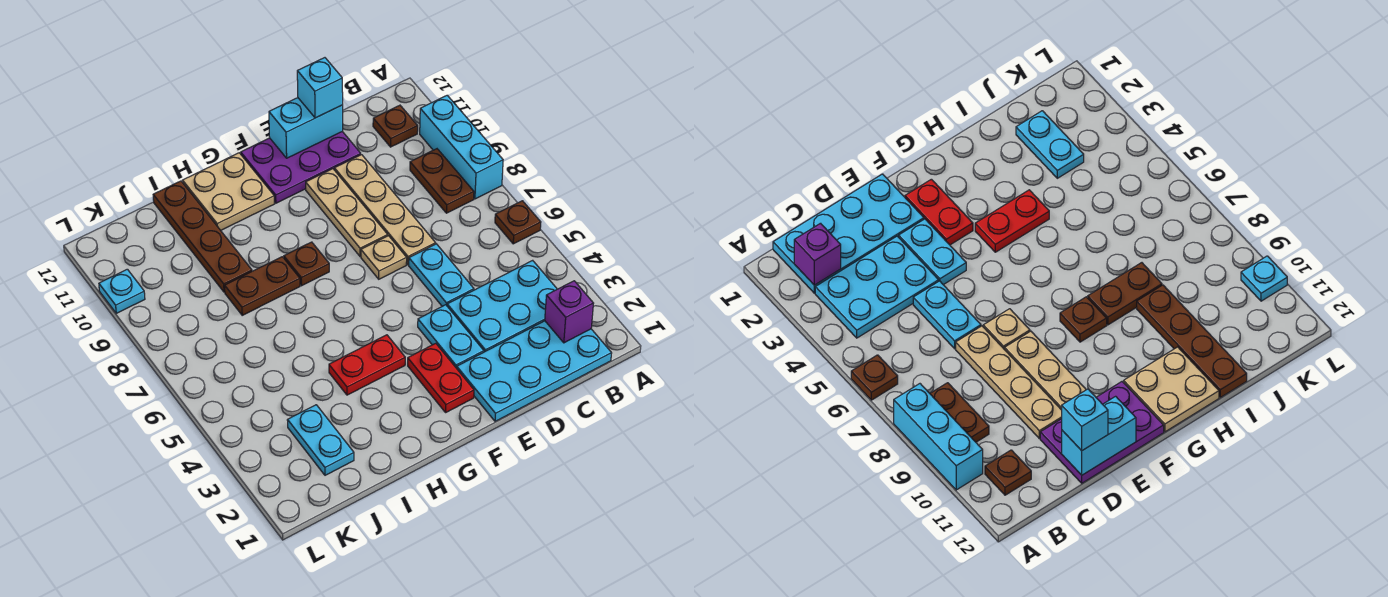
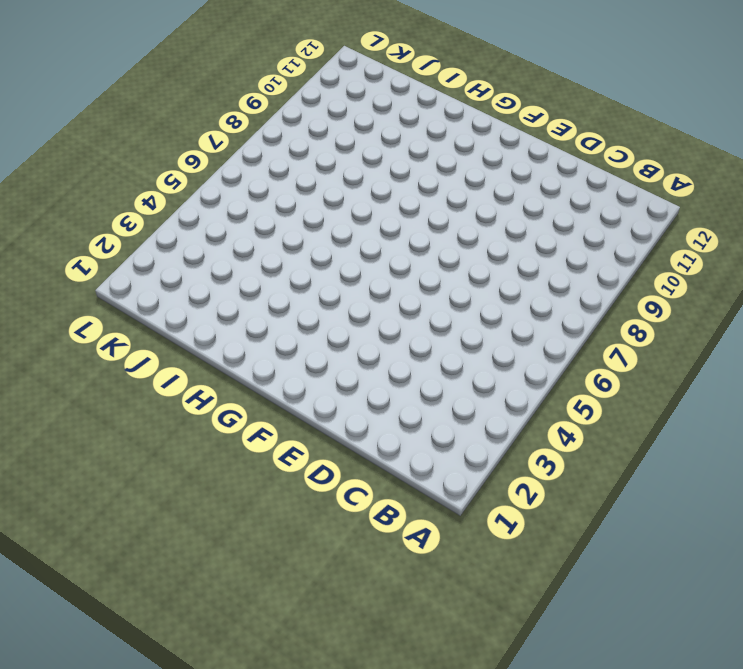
none -> brown plate A6 level 1
none -> cyan brick A8:A10 level 1
none -> cyan plate B1:E2 level 1

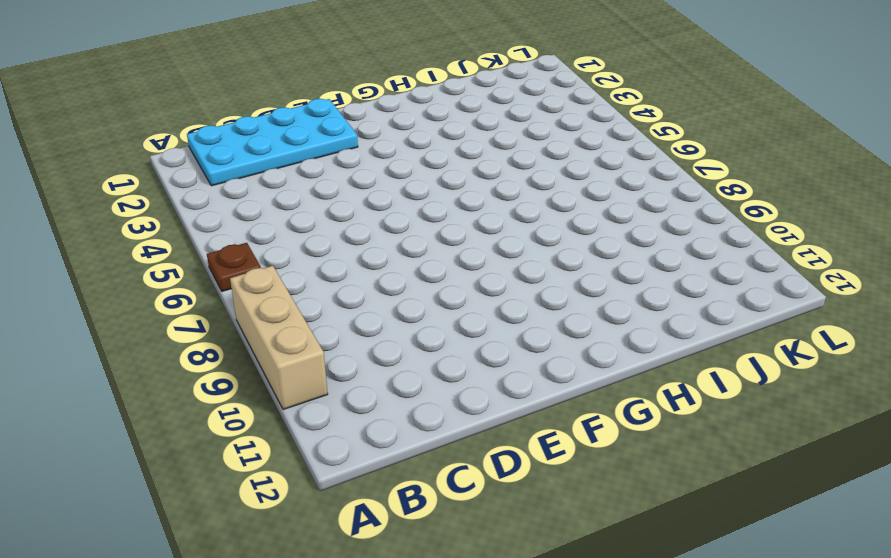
tan brick A8:A10 level 1 -> cyan brick A8:A10 level 1
none -> cyan plate B3:D4 level 1
none -> brown plate B8:B9 level 1
none -> brown plate B11 level 1

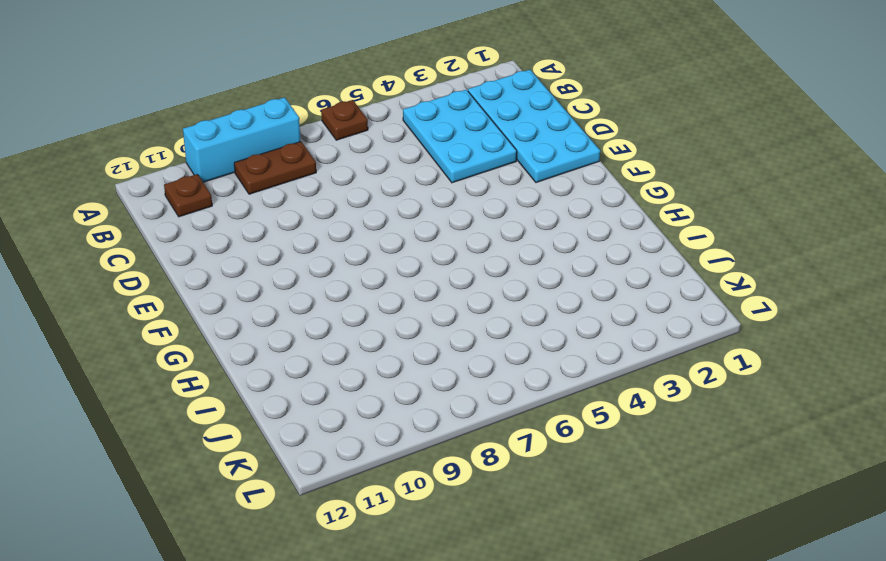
none -> cyan plate D5:D6 level 1
none -> tan plate D7:D10 level 1
none -> purple plate D11:F12 level 1

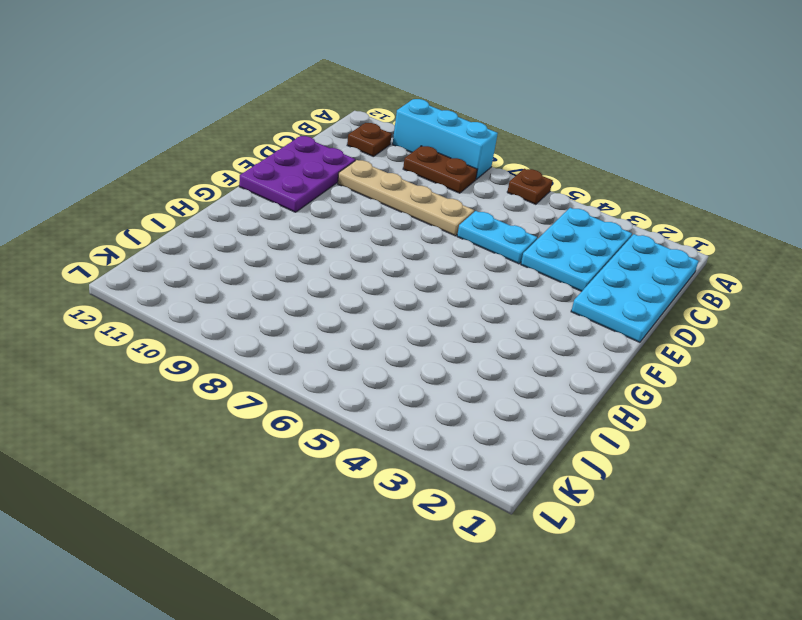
none -> cyan plate E3:E4 level 1
none -> tan plate E7 level 1
none -> tan plate E8:E10 level 1

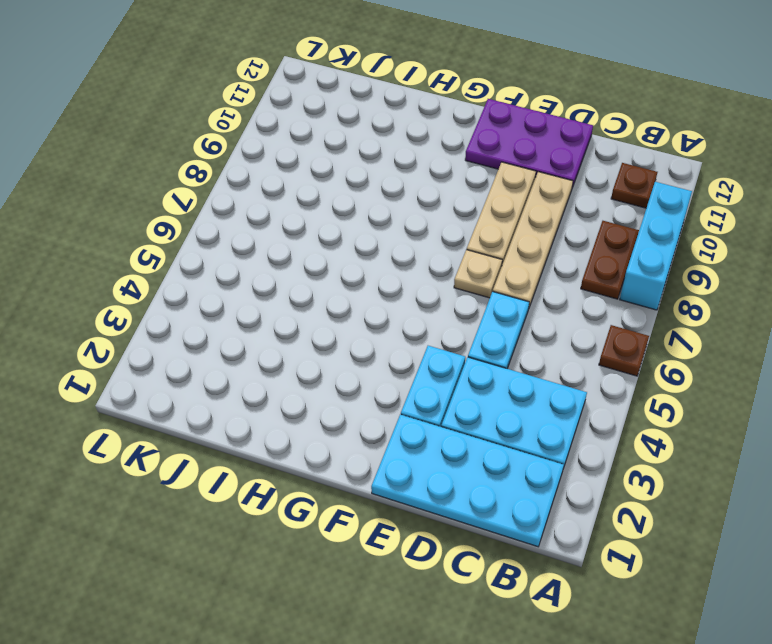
none -> red plate F2:F3 level 1
none -> red plate G4:H4 level 1
none -> brown plate G8 level 1

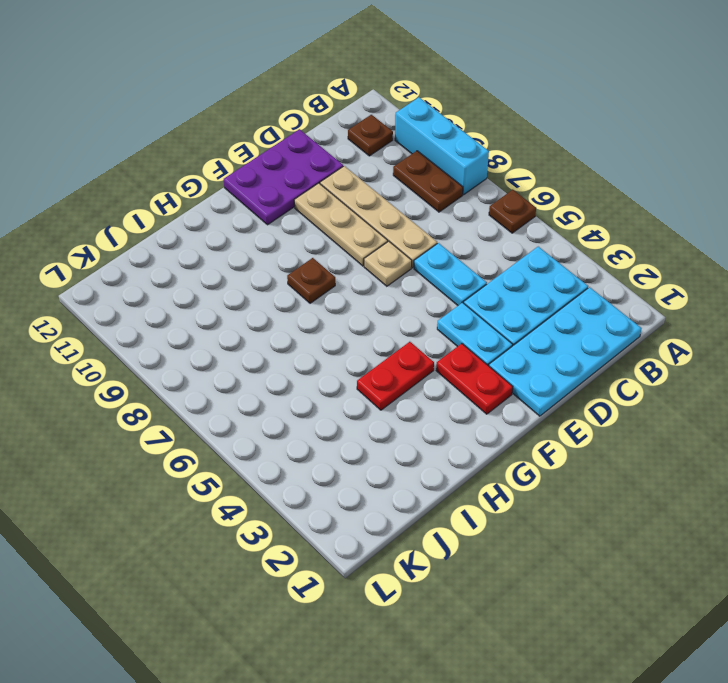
none -> tan plate G11:H12 level 1
none -> brown plate H8:I8 level 1
none -> brown plate I9:I12 level 1

